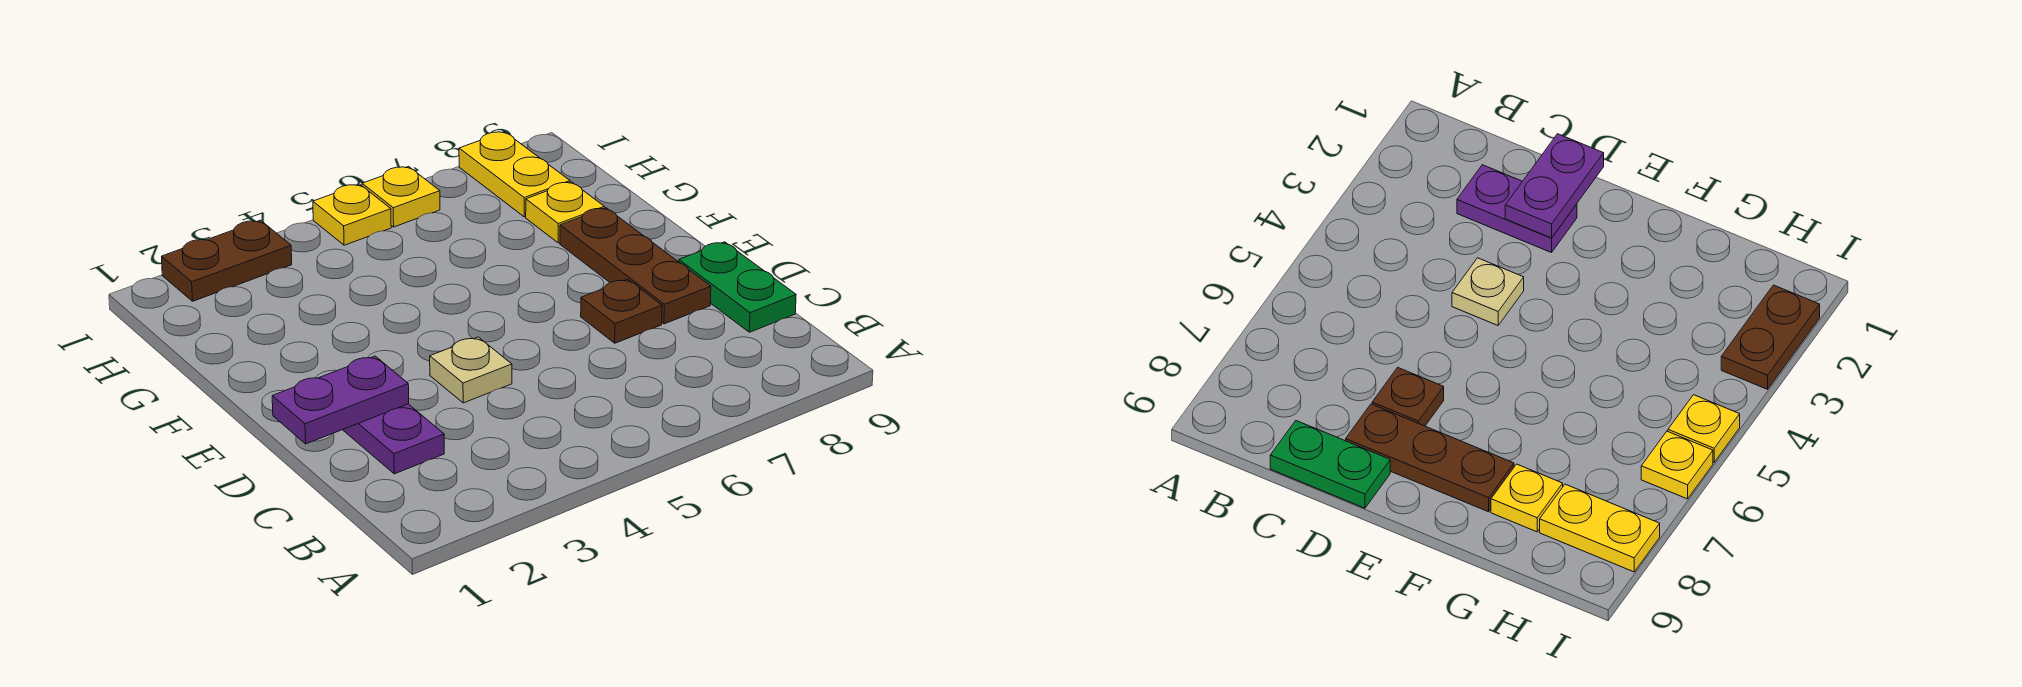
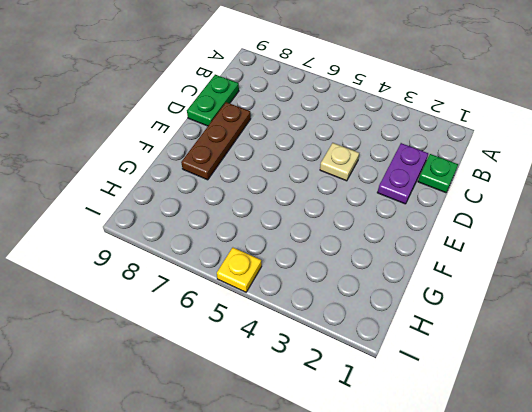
green plate C1 level 1 -> none
none -> brown plate D7 level 1
none -> yellow plate G8 level 1

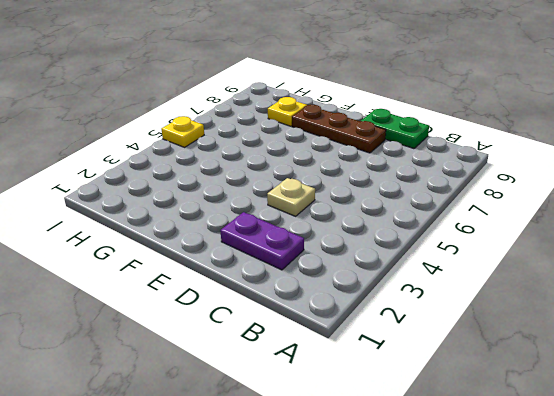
none -> brown plate D7 level 1
none -> yellow plate H8:I8 level 1

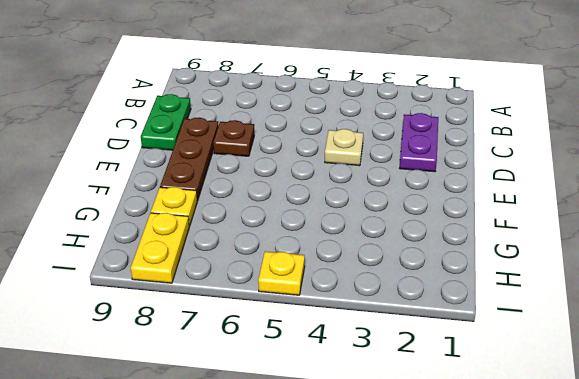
none -> brown plate I2:I3 level 1
none -> yellow plate I6 level 1

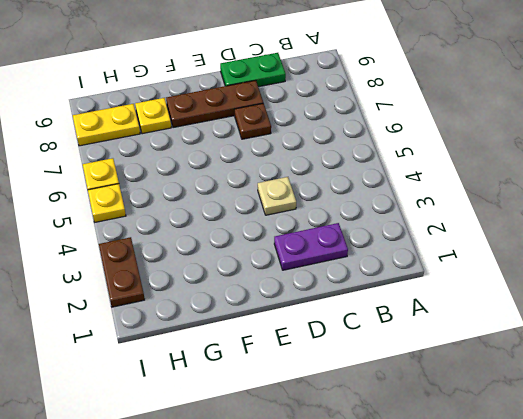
none -> purple plate D1:D2 level 2

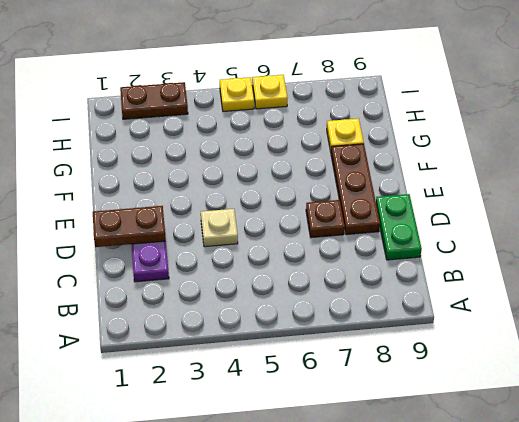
brown plate D1:D2 level 2 -> purple plate D1:D2 level 2
none -> yellow plate H8:I8 level 1

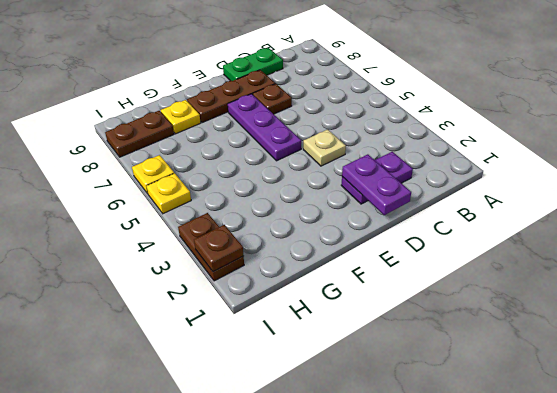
purple plate E5:E7 level 1 -> none
brown plate H8:I8 level 1 -> yellow plate H8:I8 level 1
brown plate I2 level 2 -> none

